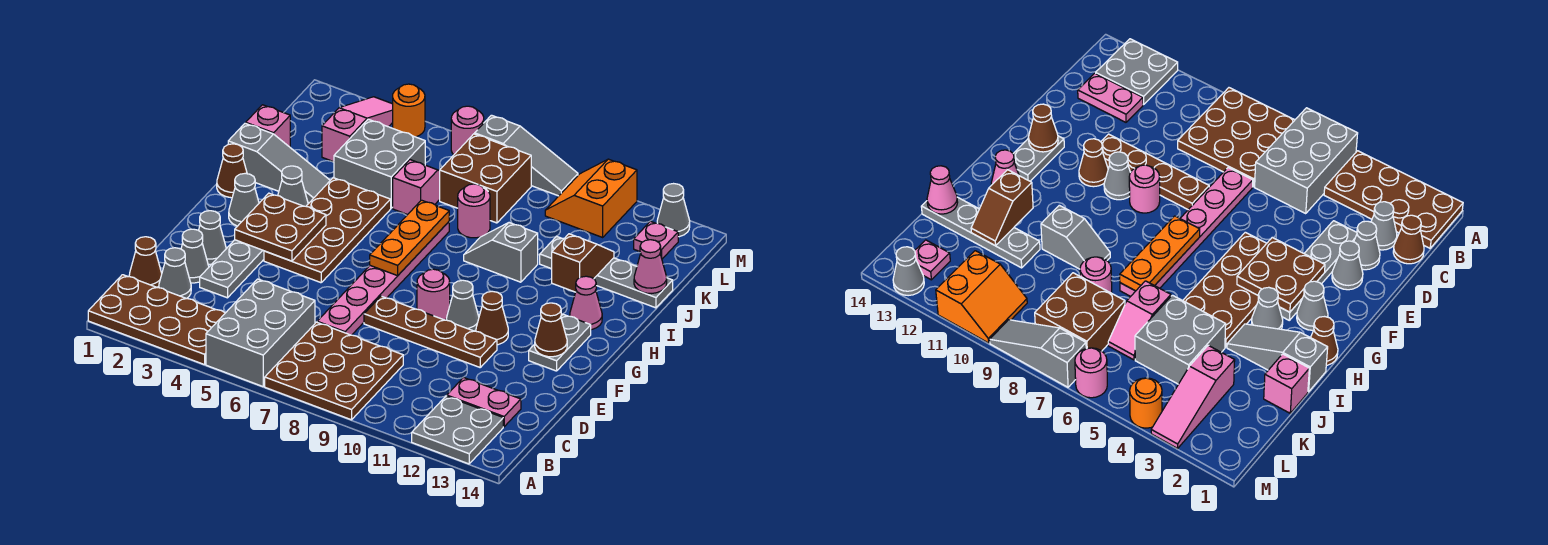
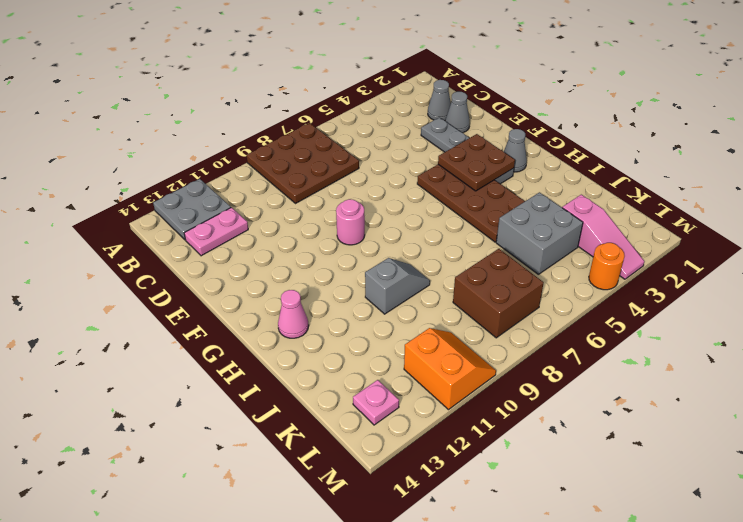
none -> brown plate A1:B4 level 1
none -> grey brick A5:C6 level 1
none -> brown cone C1 level 1
none -> pink plate D7:I7 level 1

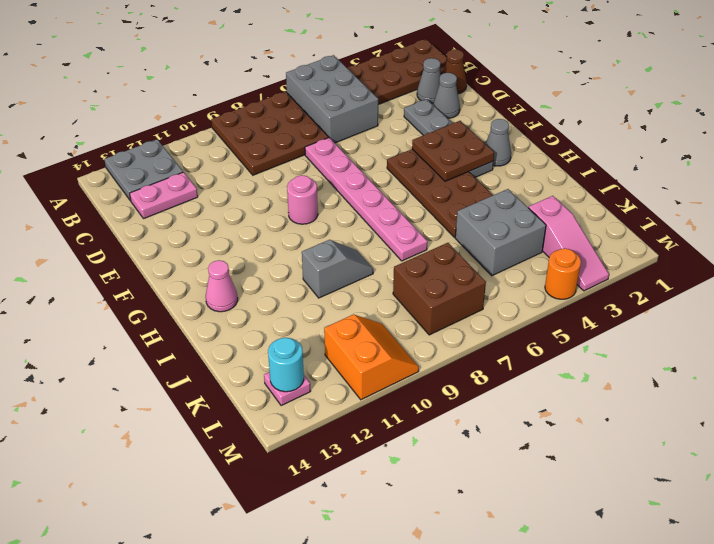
cyan round brick L13 level 2 -> none
none -> grey cone E2 level 1
none -> brown plate E8:E11 level 1
none -> grey cone F10 level 1
none -> brown cone F11 level 1

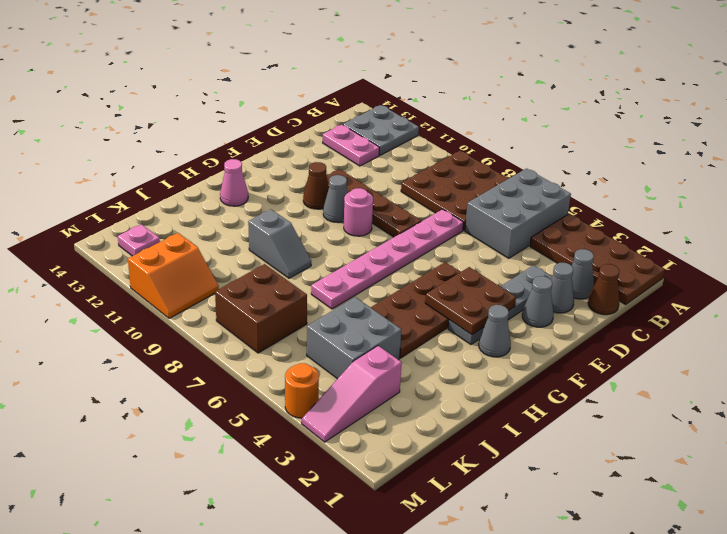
none -> grey plate F13:G13 level 1
none -> brown cone H1 level 1
none -> grey cone H3 level 1
none -> grey slope I1:I3 level 1 top 1

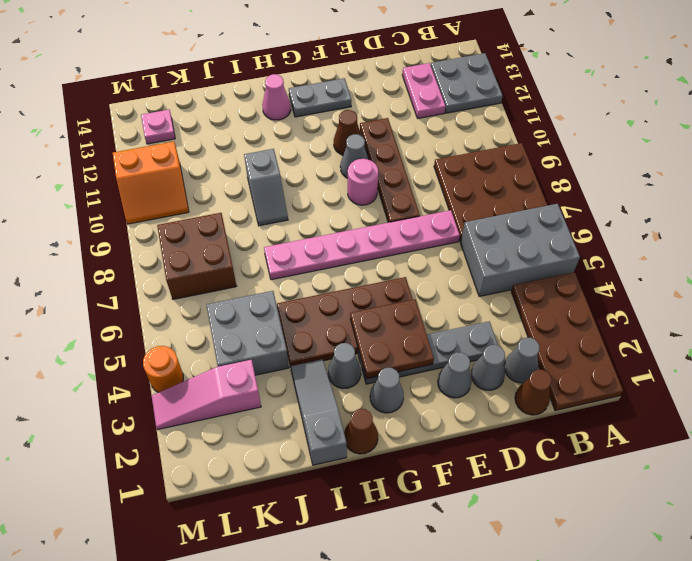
none -> pink brick J1 level 1
none -> pink slope J6:K6 level 1 top J
none -> pink round brick J8 level 1
none -> grey plate J11:J14 level 1

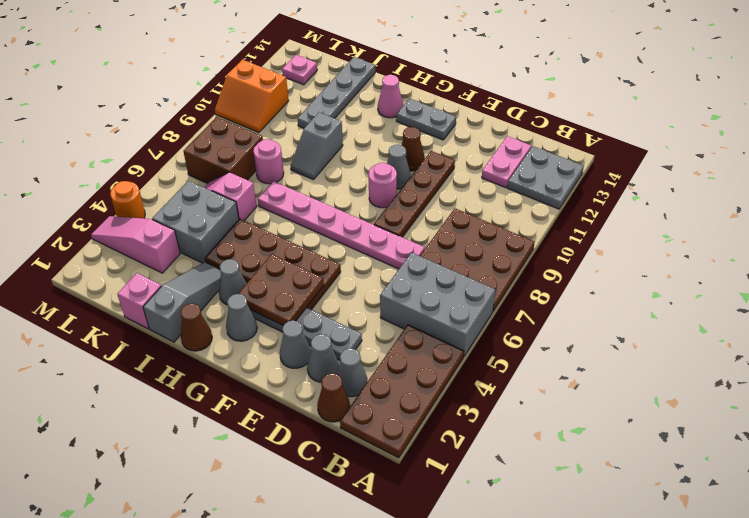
none -> pink round brick M6 level 1
none -> grey slope M7:M9 level 1 top 7
none -> grey cone M13 level 1
none -> brown cone F13 level 2

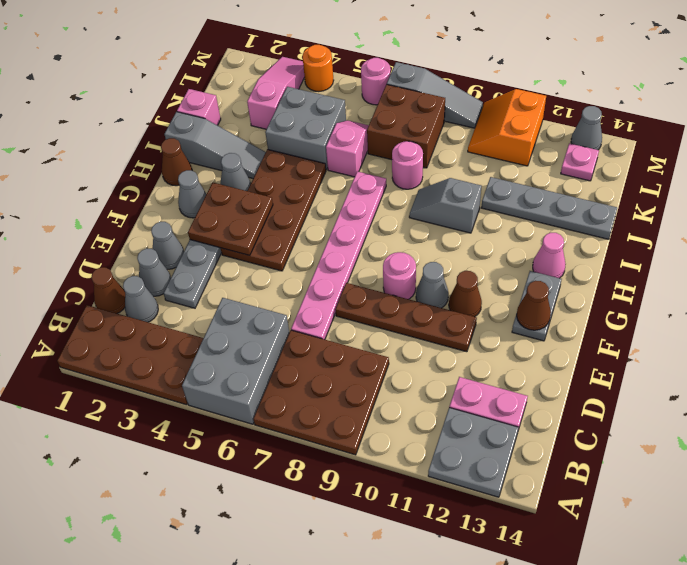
none -> orange plate G7:I7 level 2
none -> brown slope I12:J12 level 2 top I
none -> pink cone J14 level 2

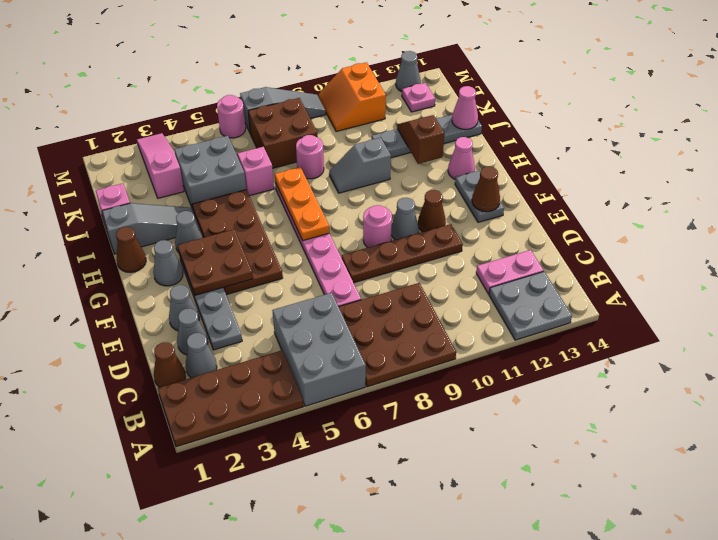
none -> orange round brick M4 level 1

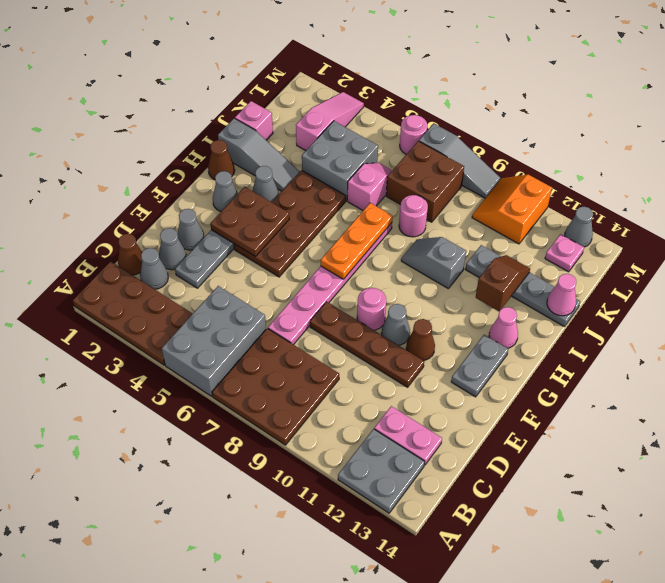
none -> orange round brick M4 level 1
none -> brown cone F13 level 2

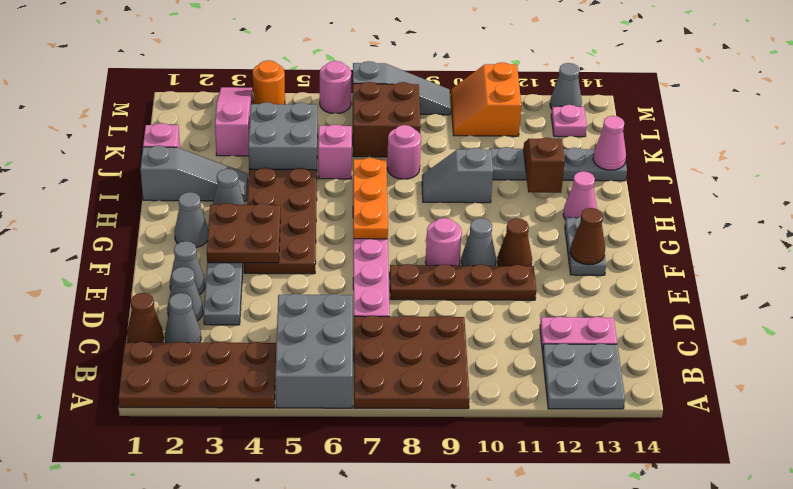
none -> brown cone H1 level 1

